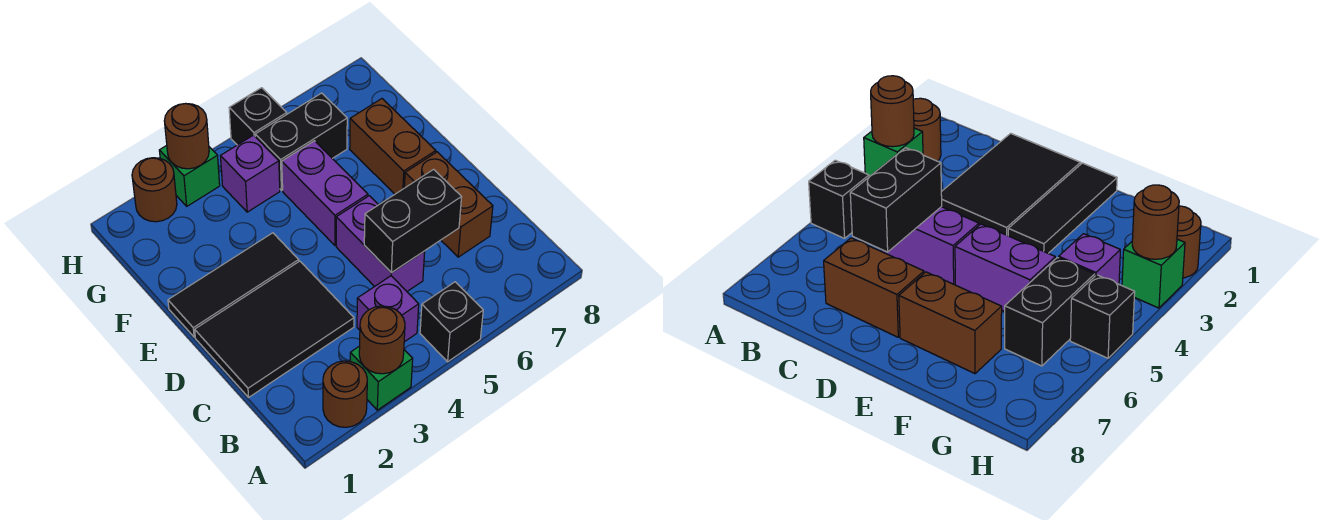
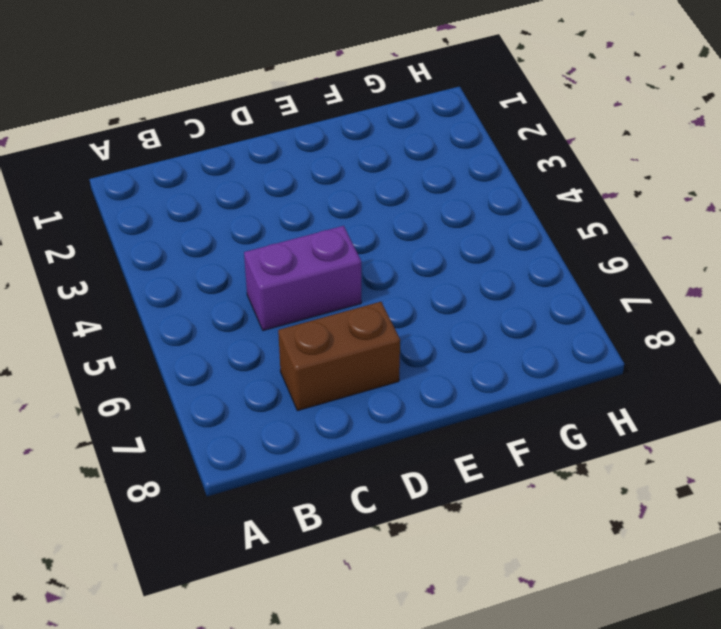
none -> brown round brick A2 level 1
none -> green brick A3 level 1
none -> black brick A5 level 1

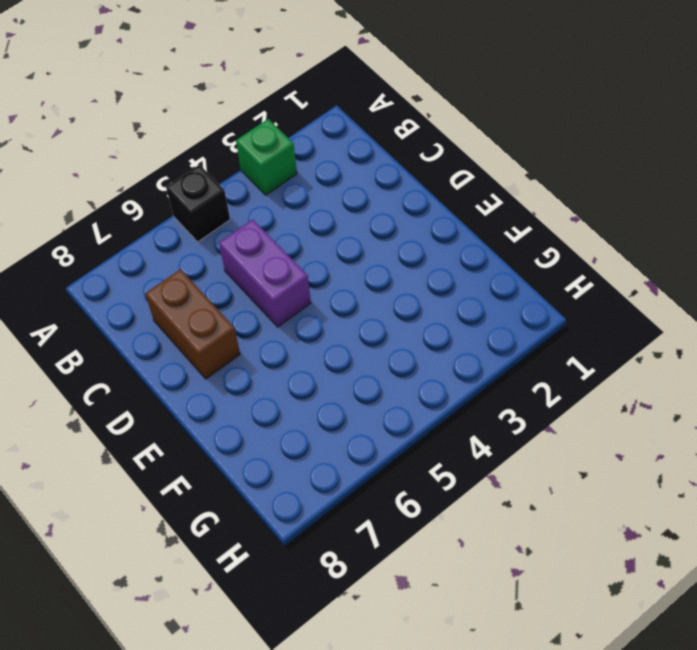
none -> brown round brick A2 level 1
none -> purple brick B4 level 1
none -> black tile C1:D3 level 1

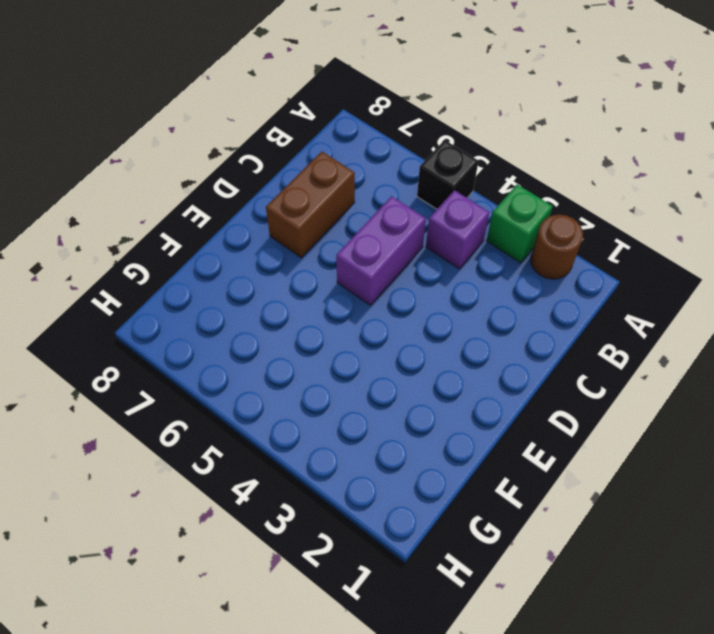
none -> black tile C1:D3 level 1
none -> black tile E1:E3 level 1
none -> purple brick E5:F5 level 1

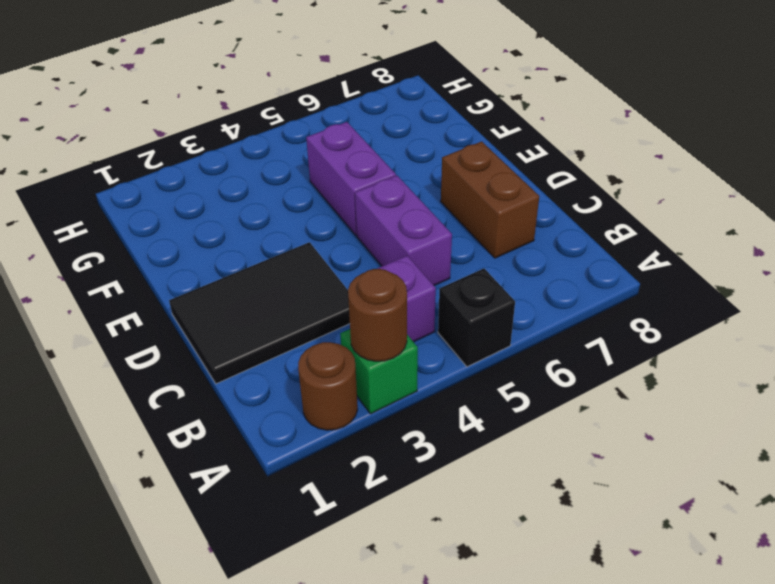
none -> black tile E1:E3 level 1
none -> brown brick E7:F7 level 1
none -> purple brick G4 level 1

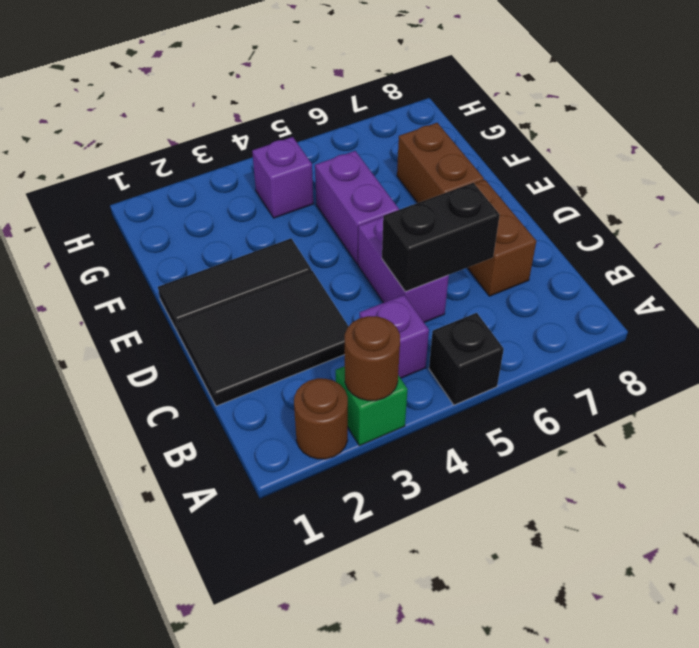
none -> black brick G5:G6 level 1
none -> brown round brick H2 level 1
none -> green brick H3 level 1

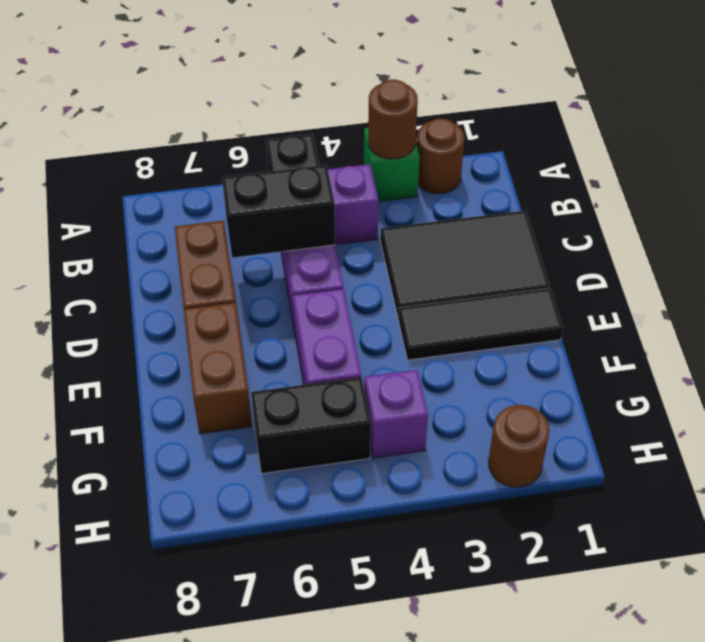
none -> green brick H3 level 1
none -> black brick H5 level 1
none -> brown round brick H3 level 2

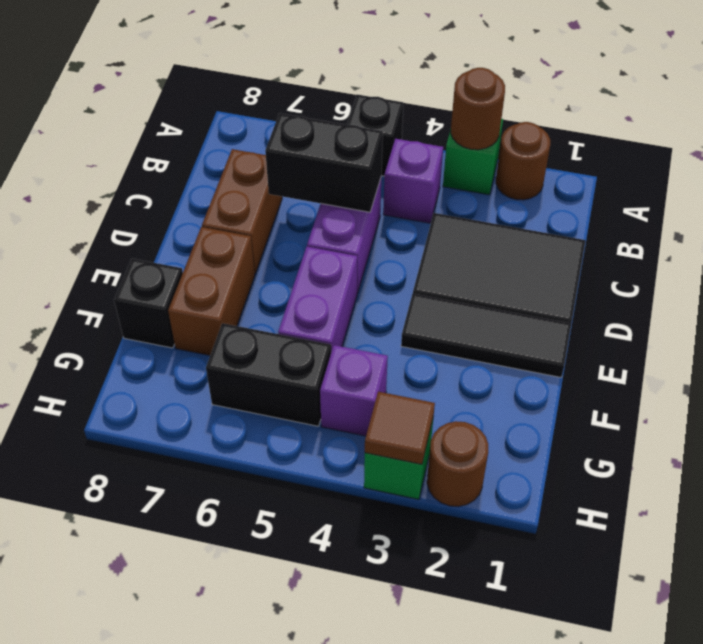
black brick F8 level 1 -> black brick H5 level 1
brown tile H3 level 2 -> brown round brick H3 level 2

